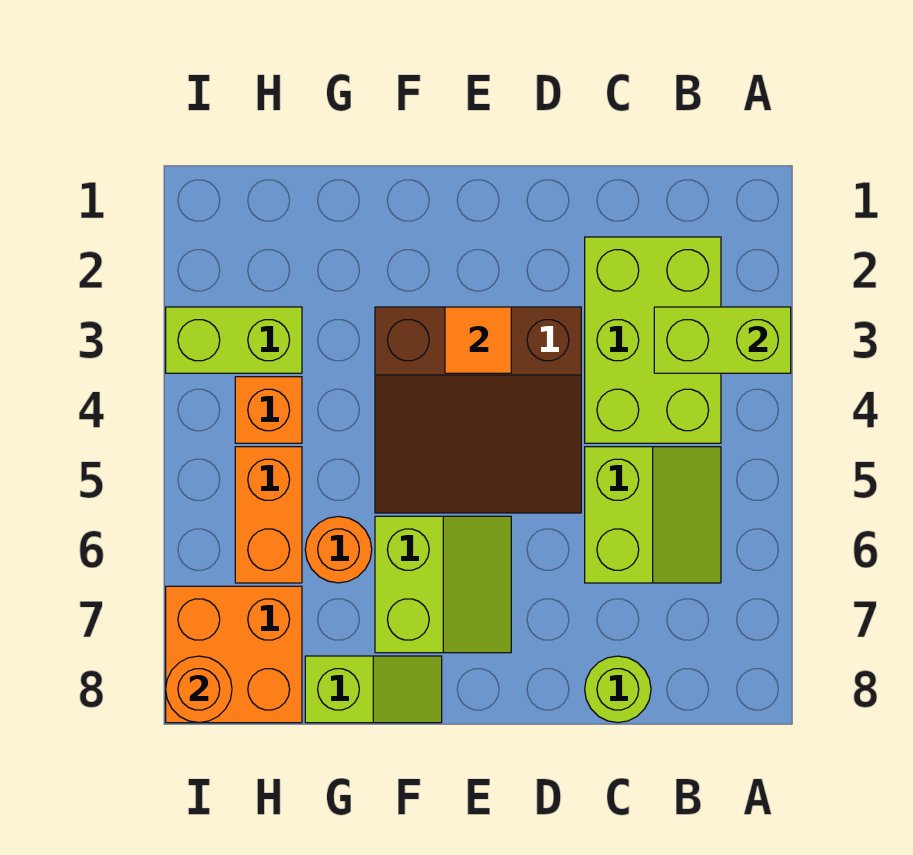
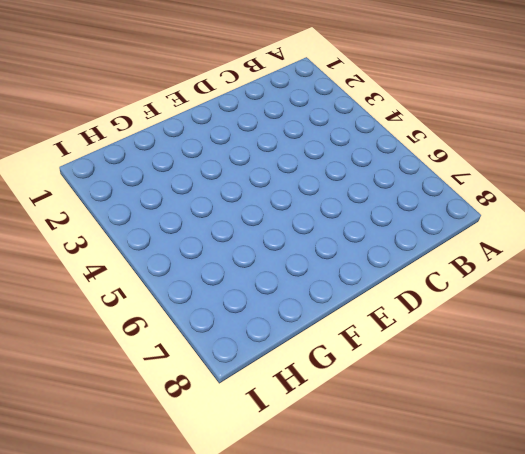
none -> lime brick B2:C4 level 1
none -> lime slope B5:C6 level 1 top C
none -> lime round brick C8 level 1

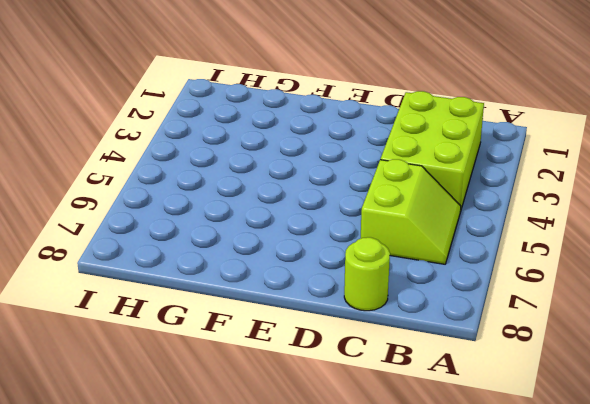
none -> brown slope D3:F5 level 1 top 3
none -> lime slope E6:F7 level 1 top F
none -> lime slope F8:G8 level 1 top G

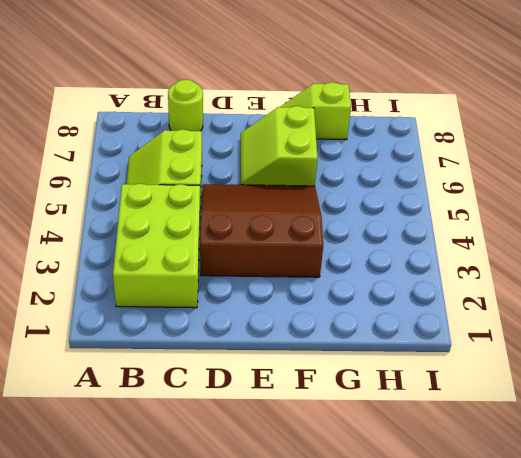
none -> orange round brick G6 level 1
none -> lime brick H3:I3 level 1
none -> orange brick H4 level 1

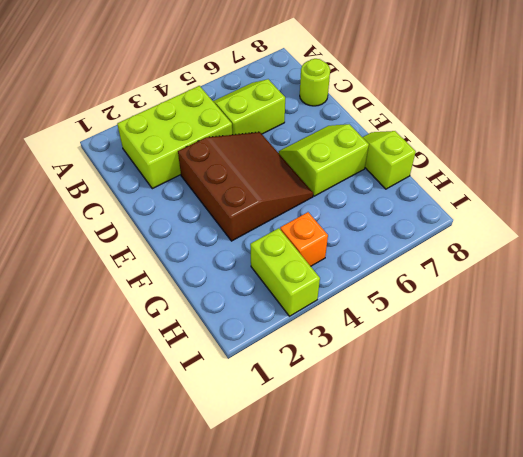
none -> orange round brick G6 level 1
none -> orange brick H5:H6 level 1
none -> orange brick H7:I8 level 1

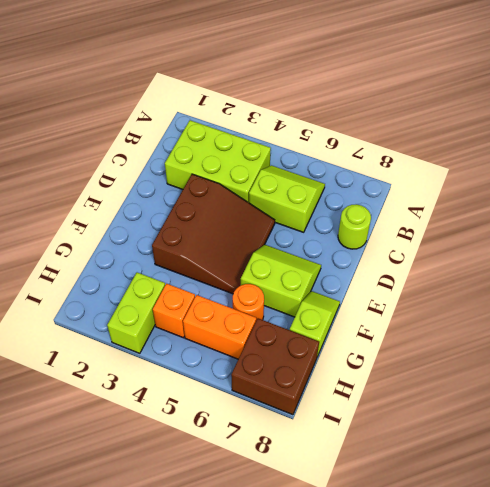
brown brick H7:I8 level 1 -> orange brick H7:I8 level 1
none -> lime brick A3:B3 level 2
none -> orange tile E3 level 2
none -> orange round brick I8 level 2

